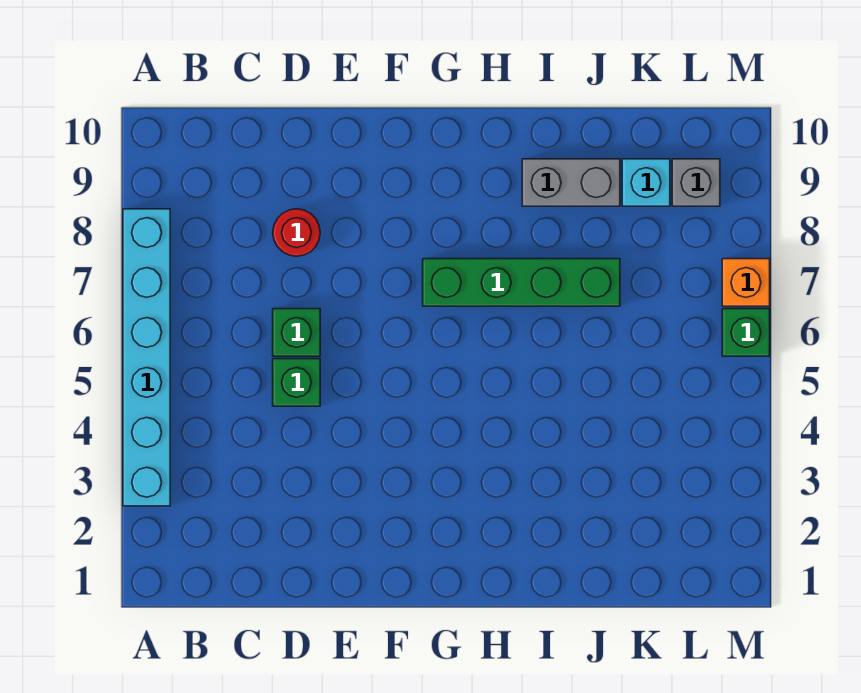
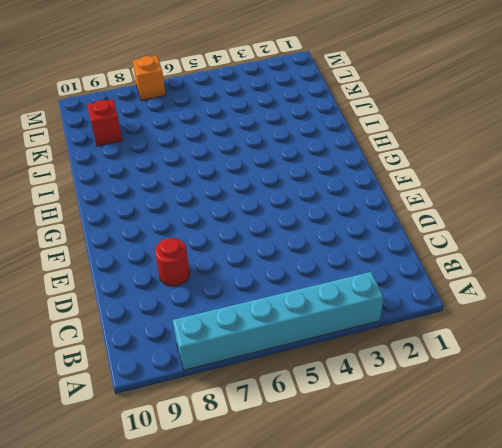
red brick K9 level 1 -> cyan brick K9 level 1
none -> green brick D5 level 1
none -> green brick D6 level 1

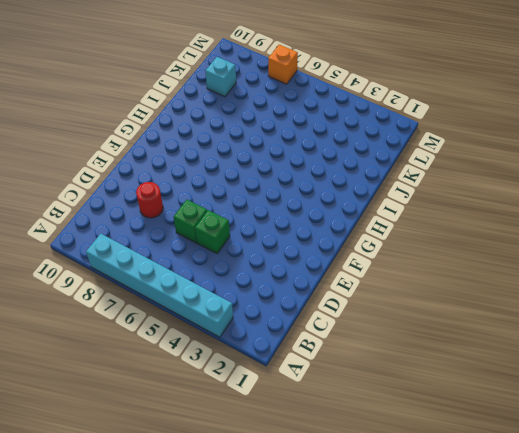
none -> green brick G7:J7 level 1
none -> grey brick I9:J9 level 1

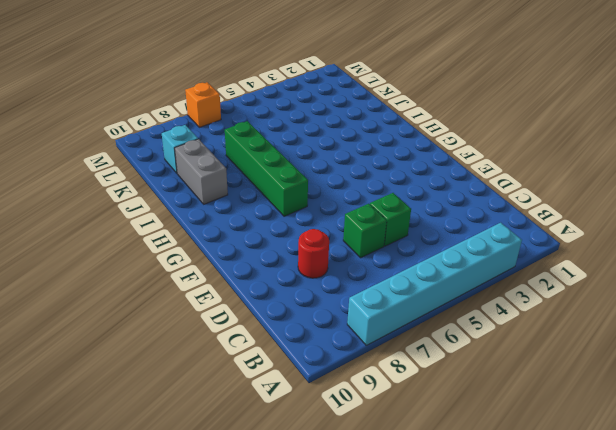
none -> grey brick L9 level 1
none -> green brick M6 level 1

